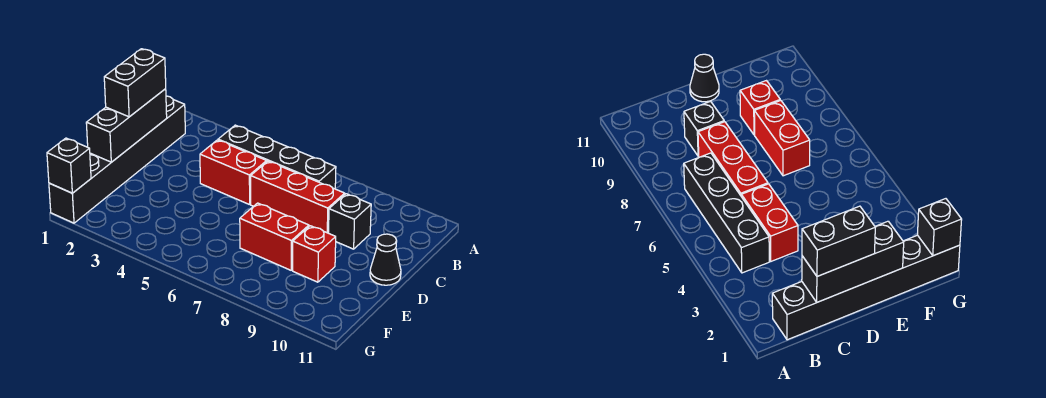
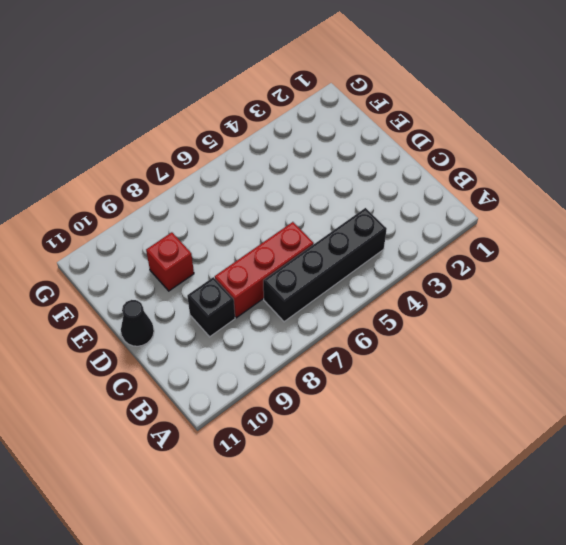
none -> black brick B1:G1 level 1
none -> red brick C4:C5 level 1

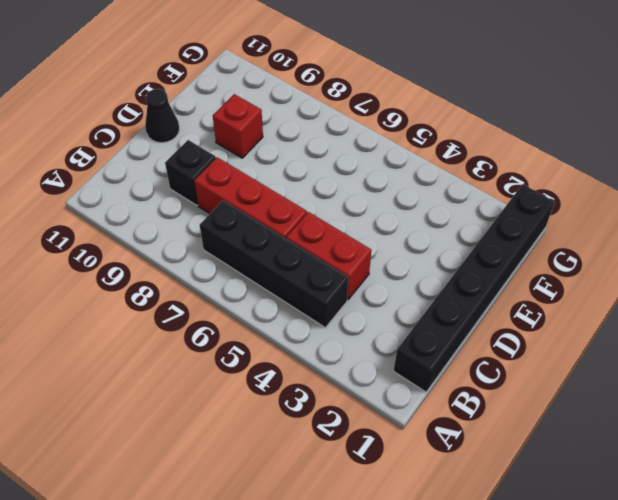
none -> red brick E7:E8 level 1
none -> black brick C1:E1 level 2

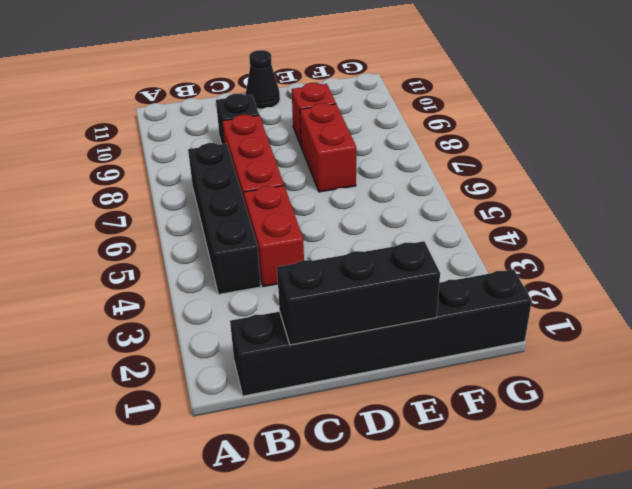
none -> black brick G1 level 2
none -> black brick C1:D1 level 3

